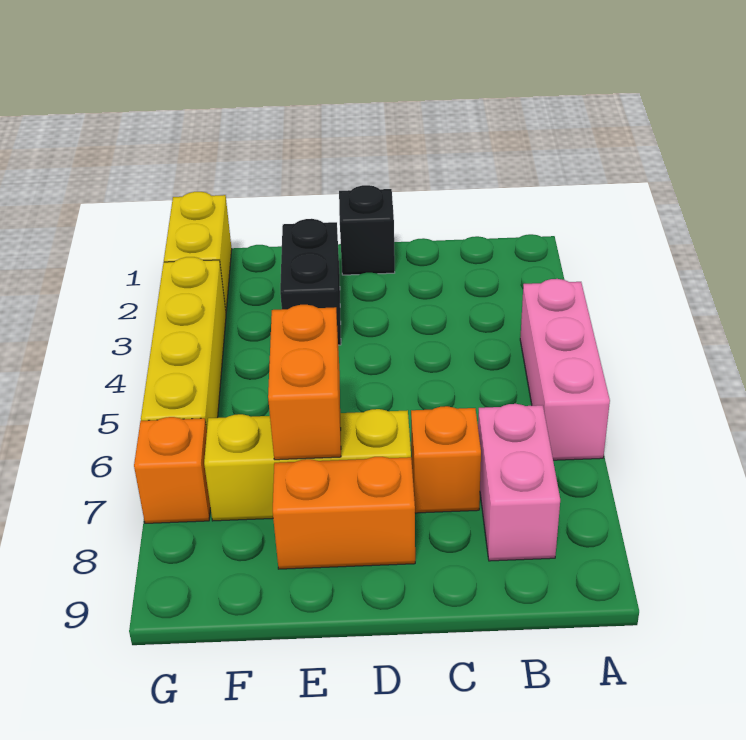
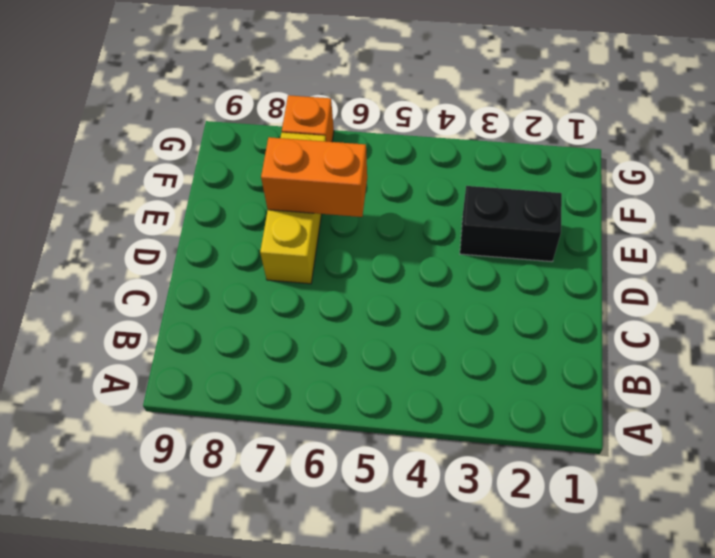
none -> pink brick A4:A6 level 1
none -> pink brick B7:B8 level 1

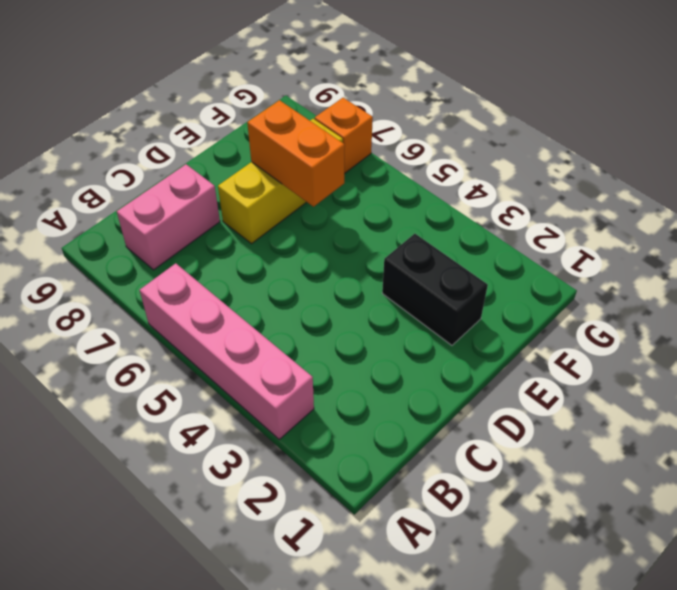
pink brick A3:A6 level 1 -> pink brick A4:A6 level 1
pink brick B8:C8 level 1 -> pink brick B7:B8 level 1
none -> orange brick C7 level 1
none -> black brick D1 level 1

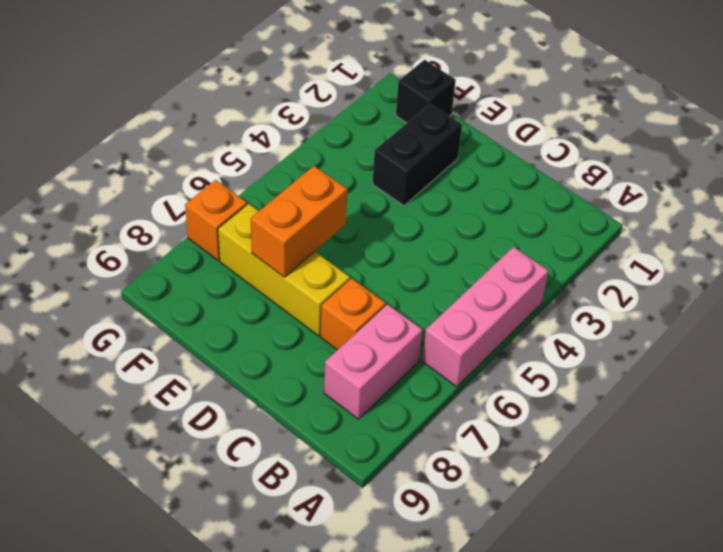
black brick F1 level 1 -> black brick D1 level 1
none -> orange brick D8:E8 level 1
none -> yellow brick G1:G2 level 1

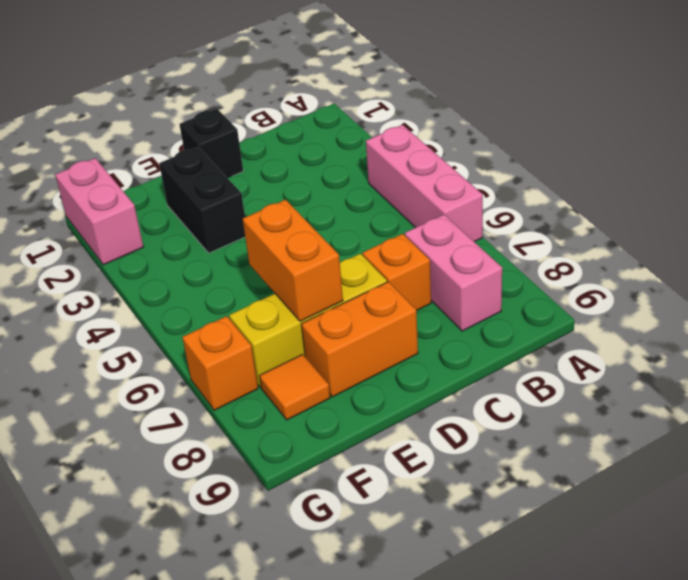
orange tile F8 level 1 -> none
pink brick G1:G2 level 1 -> yellow brick G1:G2 level 1
none -> yellow brick G3:G6 level 1

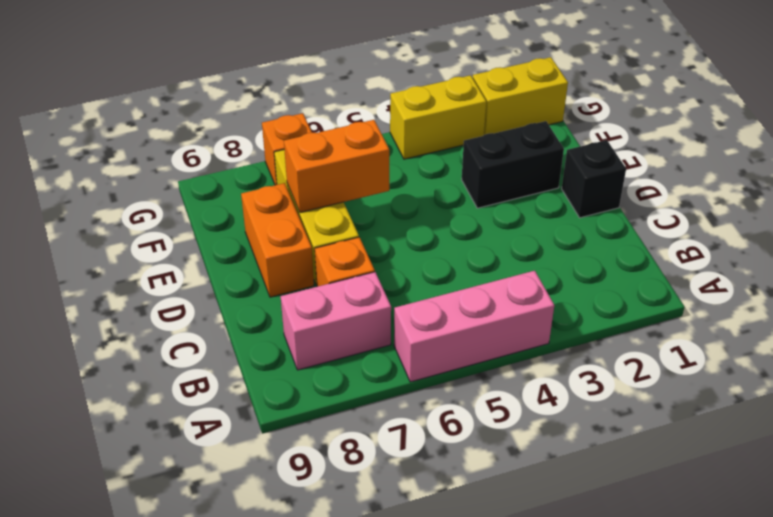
yellow brick G3:G4 level 1 -> yellow brick G3:G6 level 1

